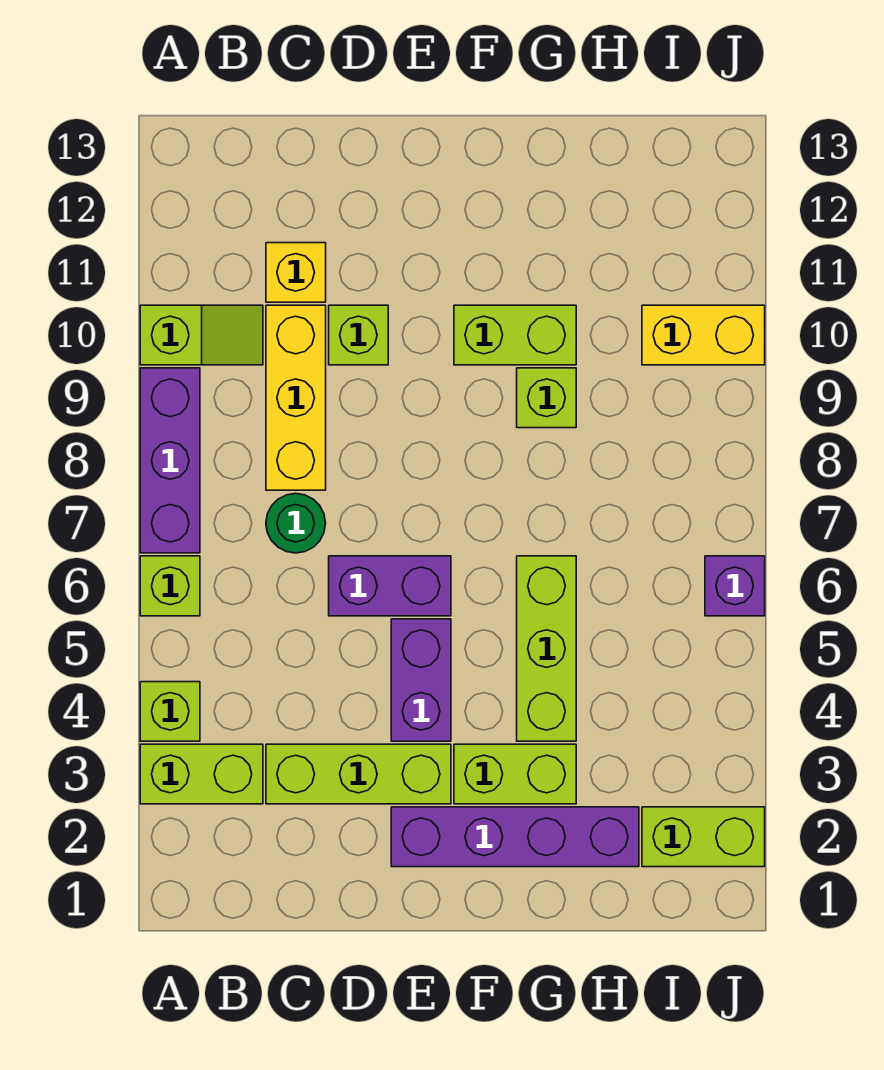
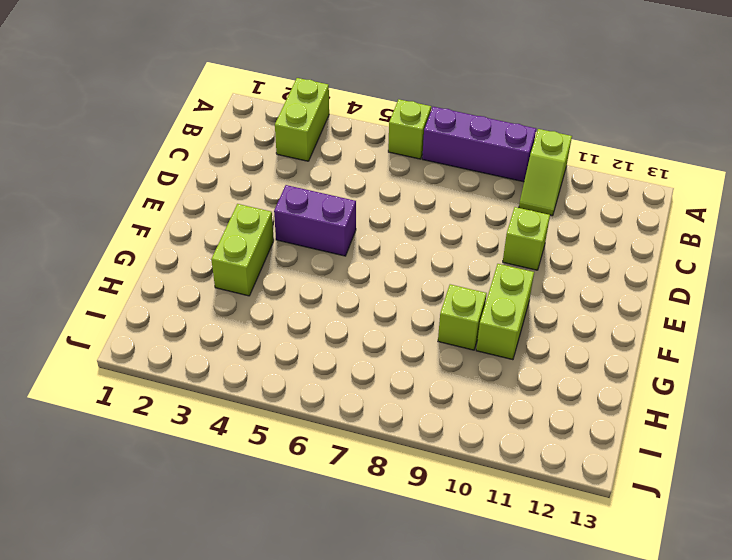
none -> lime brick A4 level 1
none -> lime brick C3:E3 level 1
none -> green round brick C7 level 1

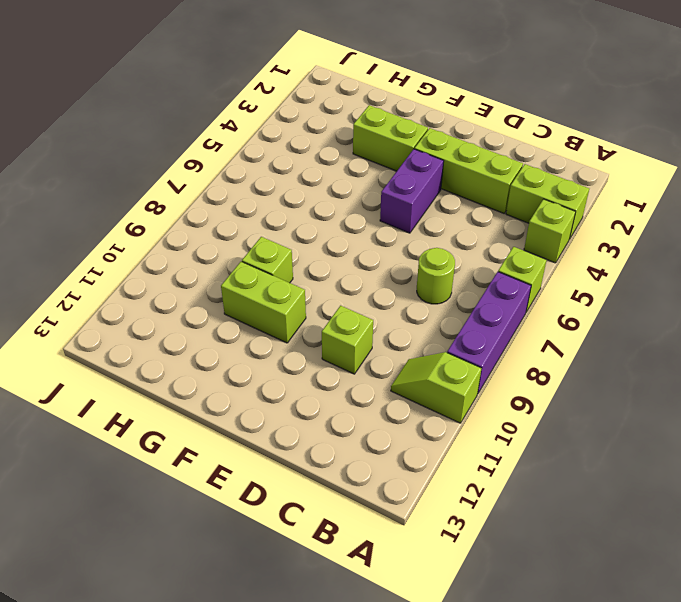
lime round brick C7 level 1 -> green round brick C7 level 1
none -> yellow brick C8:C10 level 1
none -> yellow brick C11 level 1
none -> purple brick D6:E6 level 1

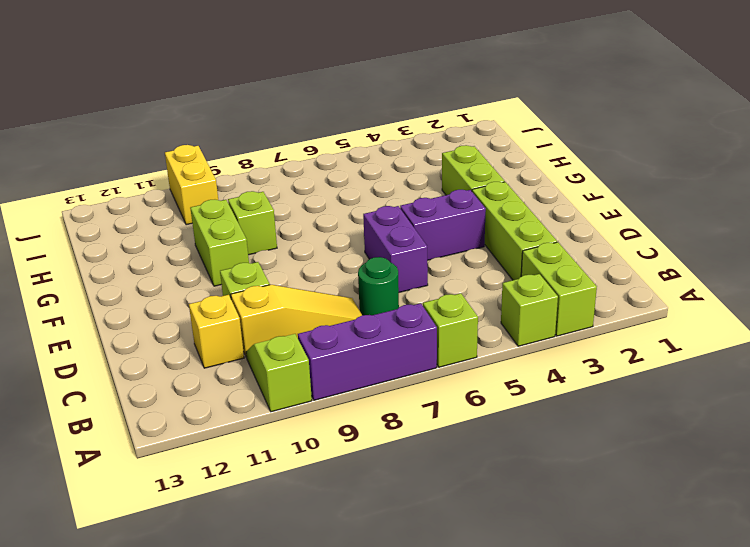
yellow slope C8:C10 level 1 top 10 -> yellow brick C8:C10 level 1
none -> purple brick E2:H2 level 1
none -> lime brick G4:G6 level 1
none -> lime brick I2:J2 level 1

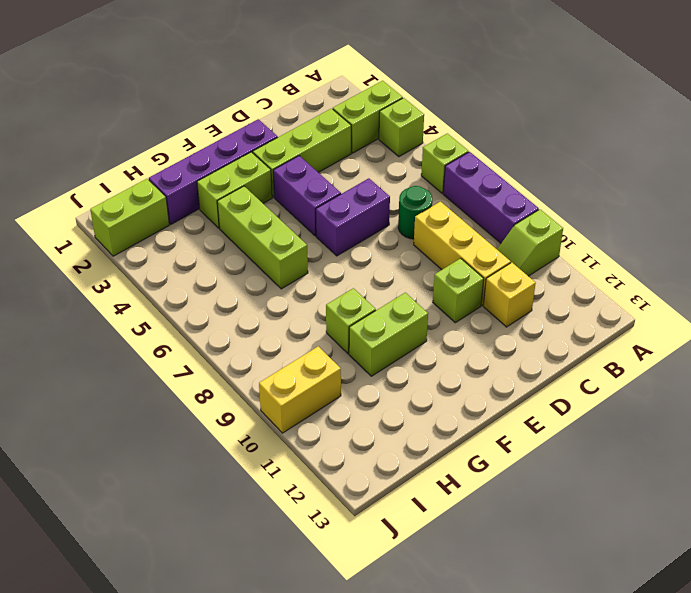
none -> purple brick J6 level 1

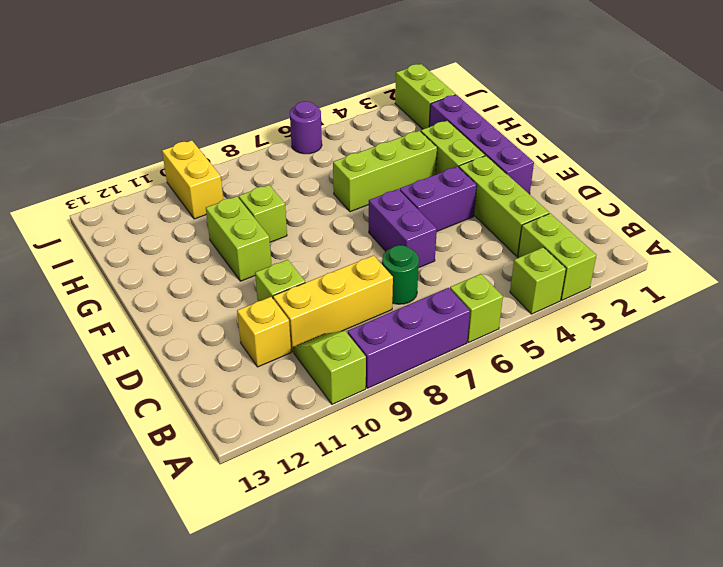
purple round brick J6 level 1 -> purple brick J6 level 1

